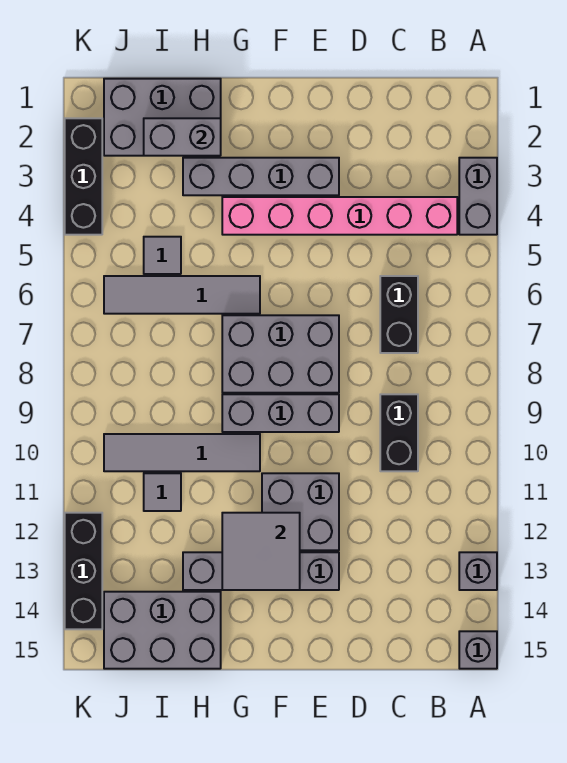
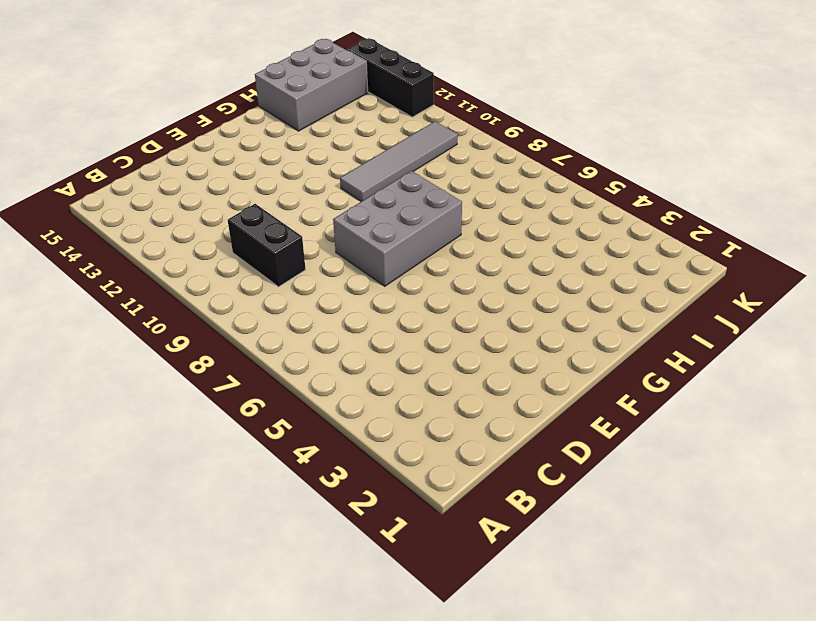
none -> grey brick A3:A4 level 1
none -> grey brick A13 level 1
none -> grey brick A15 level 1

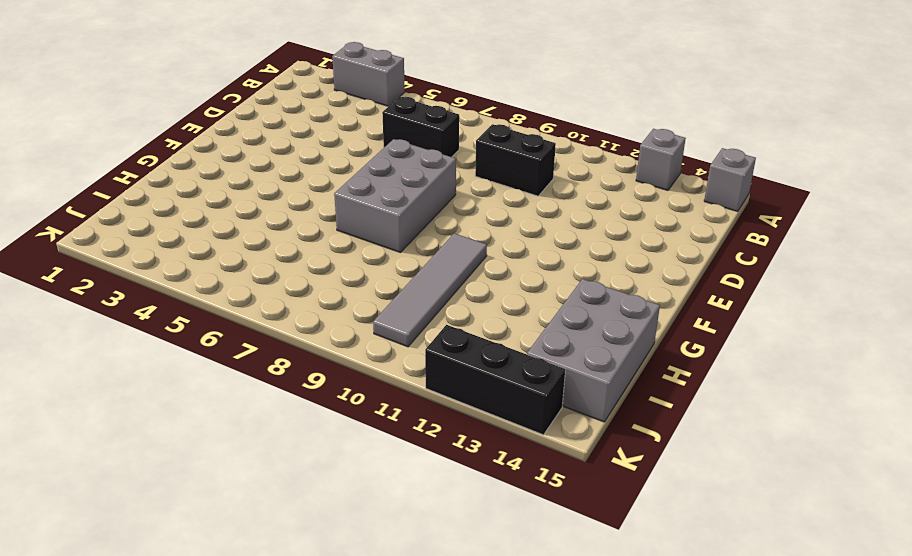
none -> pink brick B4:G4 level 1
none -> grey brick E3:H3 level 1
none -> grey brick E9:G9 level 1

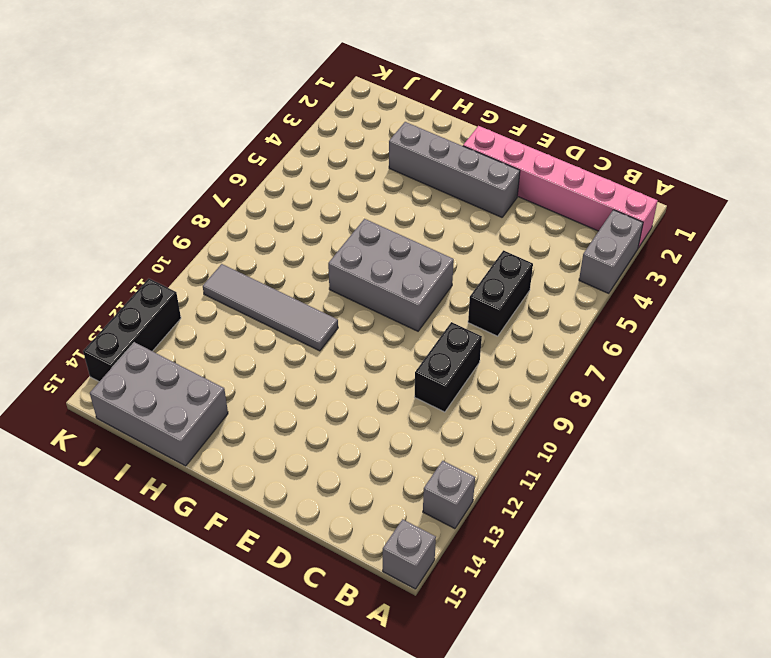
pink brick A2:F2 level 1 -> pink brick B4:G4 level 1
none -> grey brick E9:G9 level 1
none -> grey brick E11:F12 level 1
none -> grey brick E13:H13 level 1

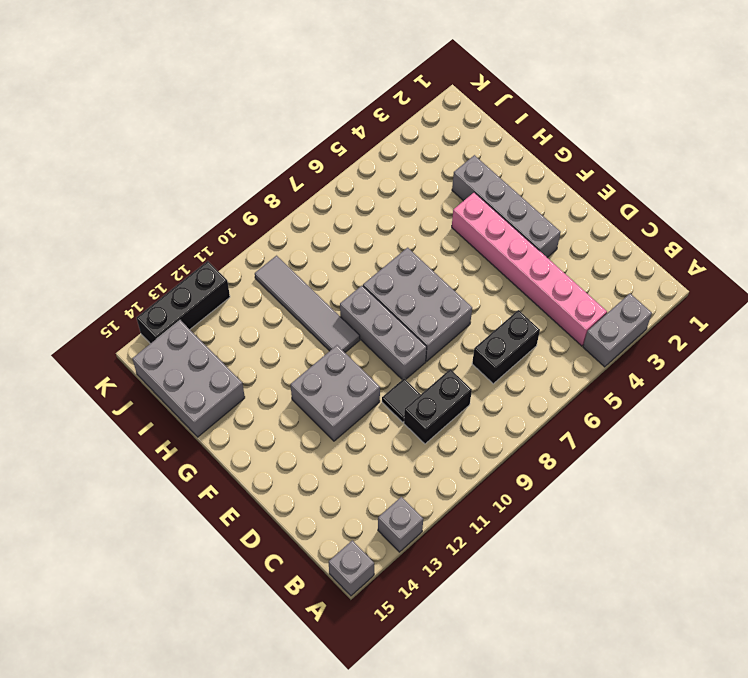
black tile D10 level 1 -> none
none -> grey brick E13:H13 level 1
none -> grey tile G6:J6 level 1
none -> grey brick H1:J2 level 1

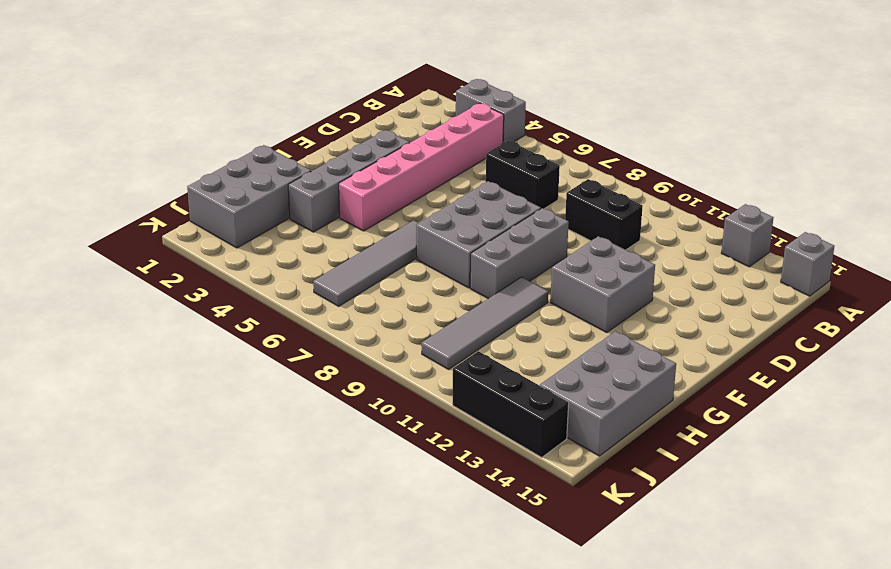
none -> grey brick E13:H13 level 1
none -> grey tile I5 level 1
none -> grey tile I11 level 1

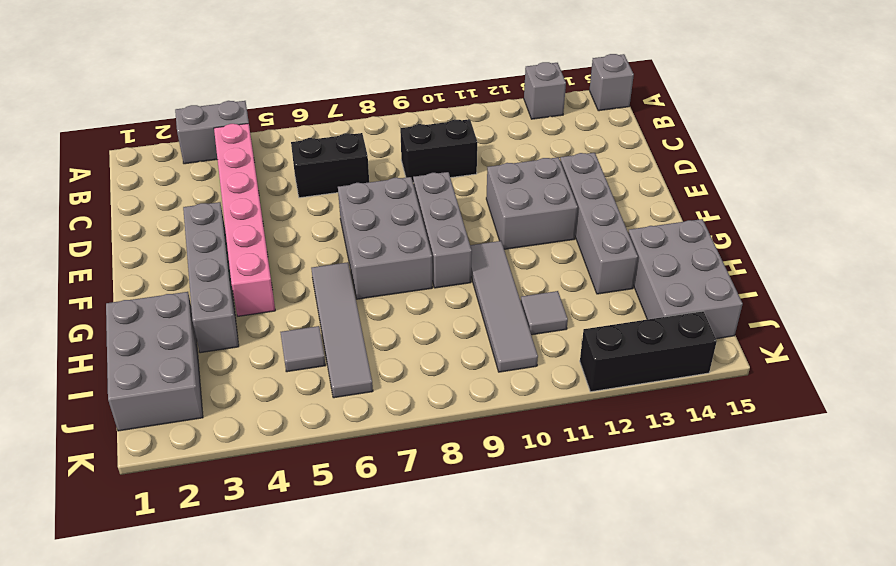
none -> black brick K2:K4 level 1
none -> grey tile F12:G13 level 2
none -> grey brick H2:I2 level 2

